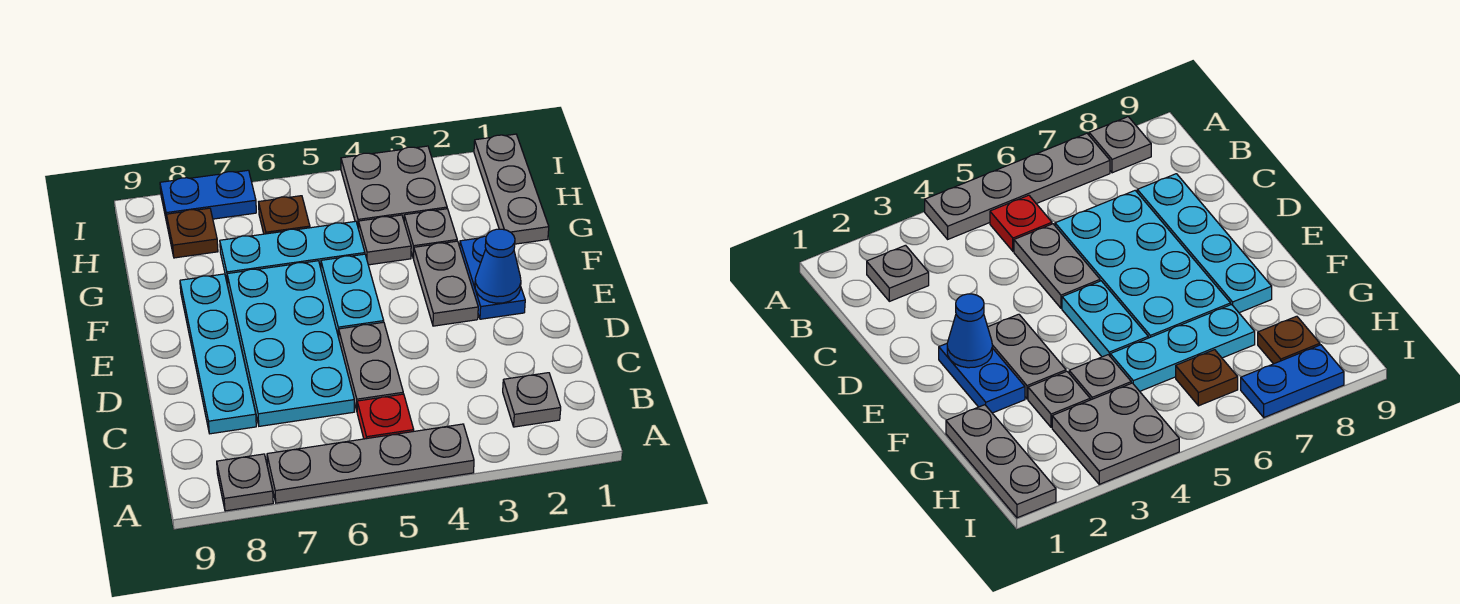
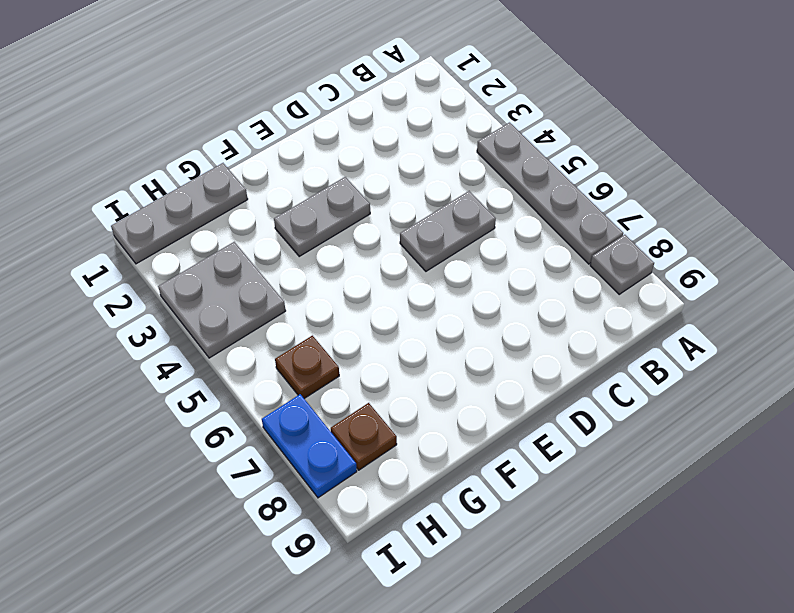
none -> grey plate B2 level 1
none -> red plate B5 level 1
none -> cyan plate C6:F7 level 1

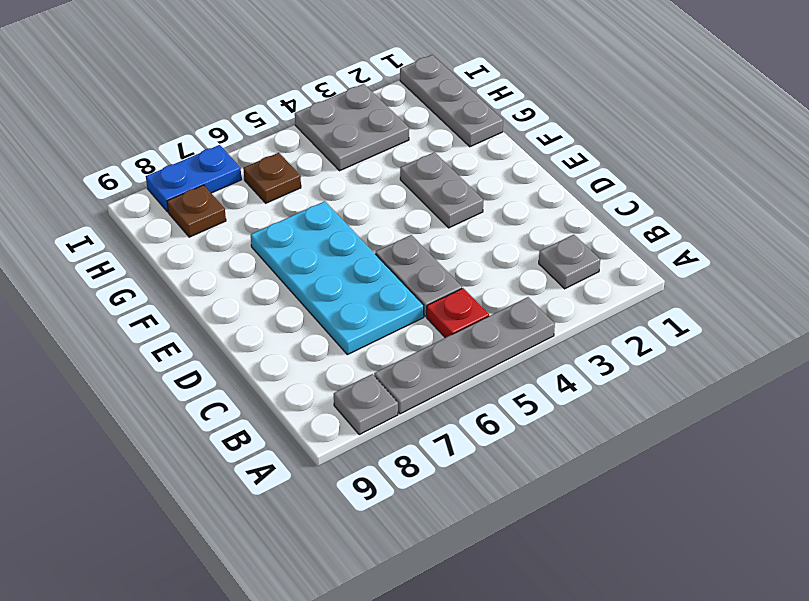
none -> cyan plate C8:F8 level 1
none -> blue plate E2:F2 level 1
none -> cyan plate E5:F5 level 1

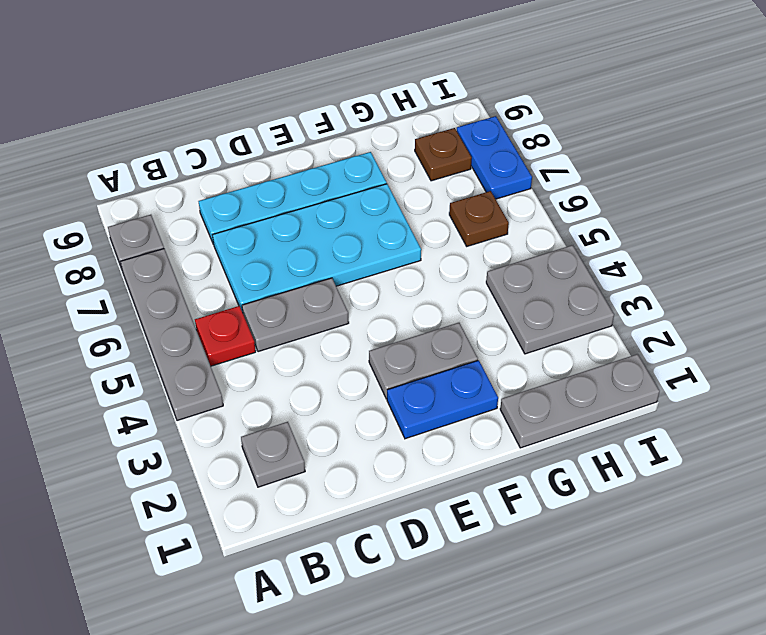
none -> cyan plate E5:F5 level 1
none -> grey plate G3 level 1
none -> grey plate G4 level 1

